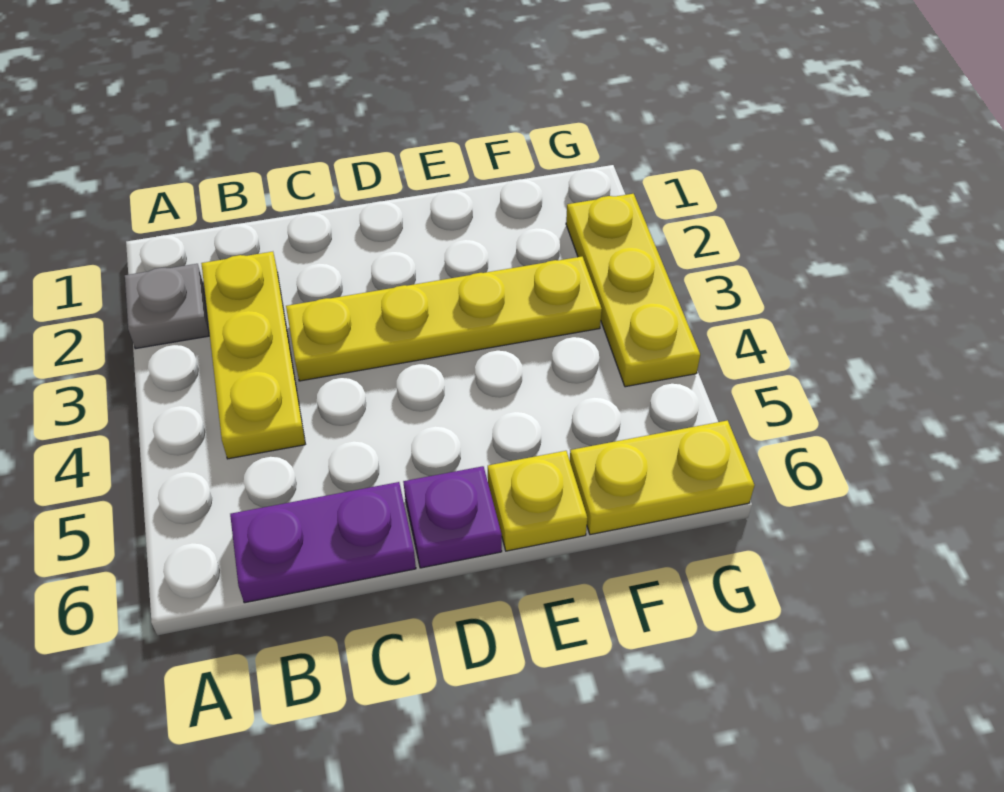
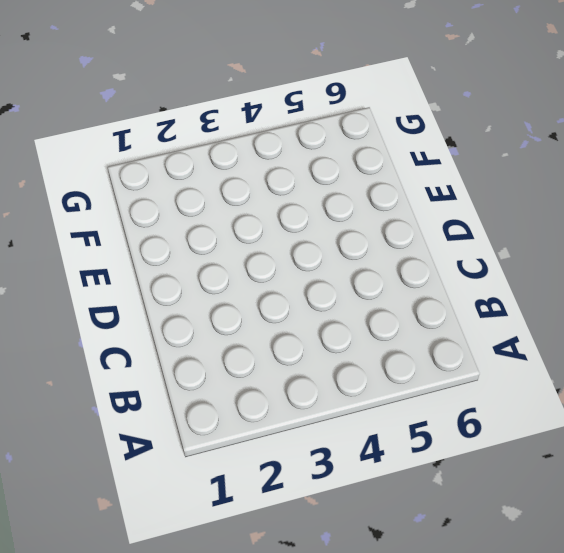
none -> grey plate A2 level 1
none -> yellow plate B2:B4 level 1

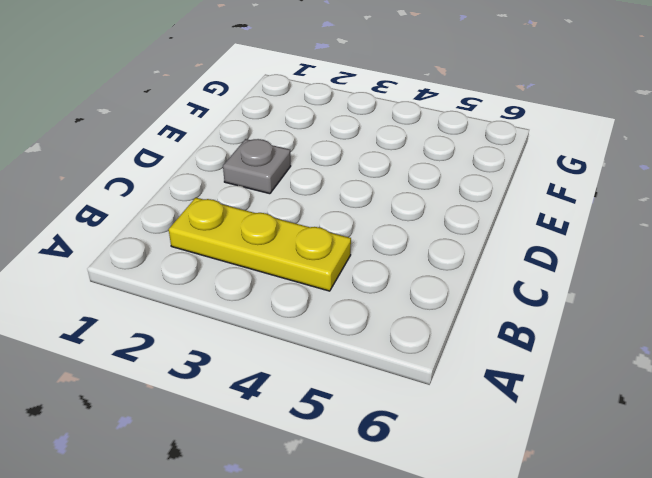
grey plate D2 level 1 -> grey plate A2 level 1
none -> purple plate B6:C6 level 1
none -> yellow plate C3:F3 level 1

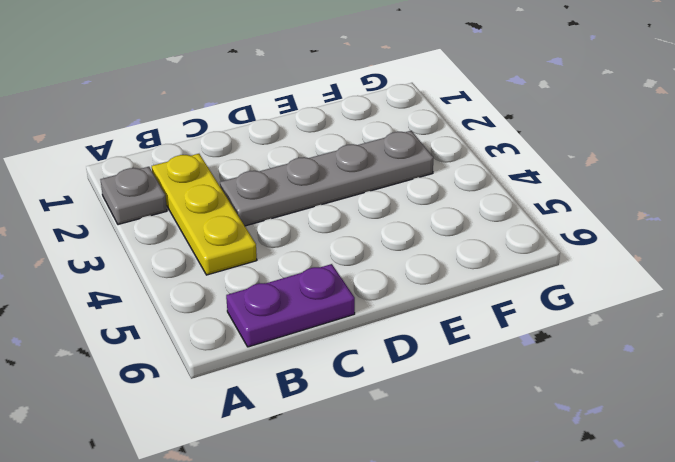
grey plate C3:F3 level 1 -> yellow plate C3:F3 level 1
none -> purple plate D6 level 1
none -> yellow plate E6 level 1

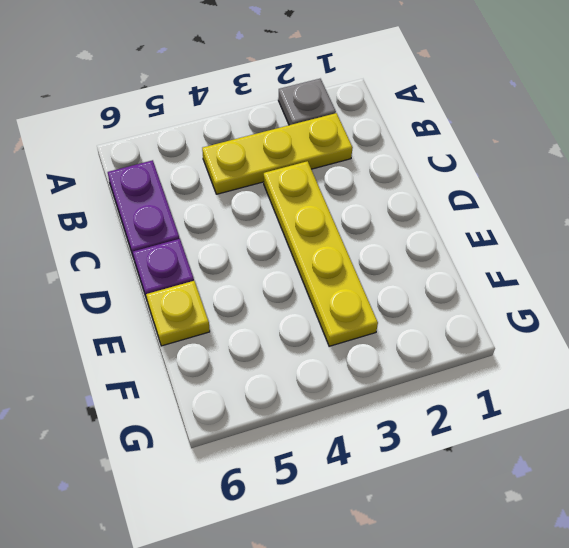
none -> yellow plate F6:G6 level 1
none -> yellow plate G2:G4 level 1

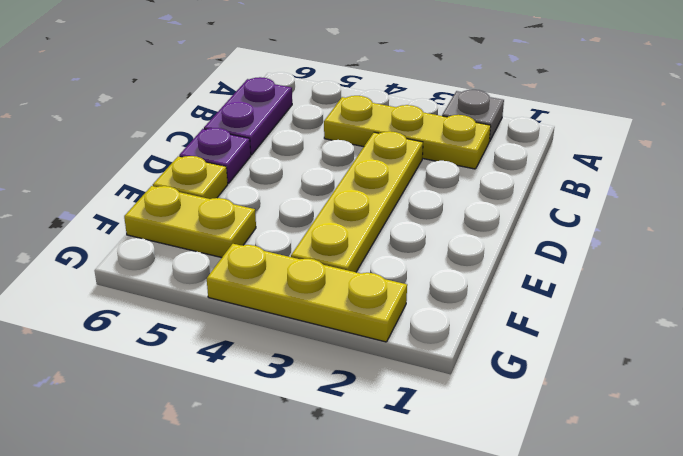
yellow plate F5:F6 level 1 -> yellow plate F6:G6 level 1

